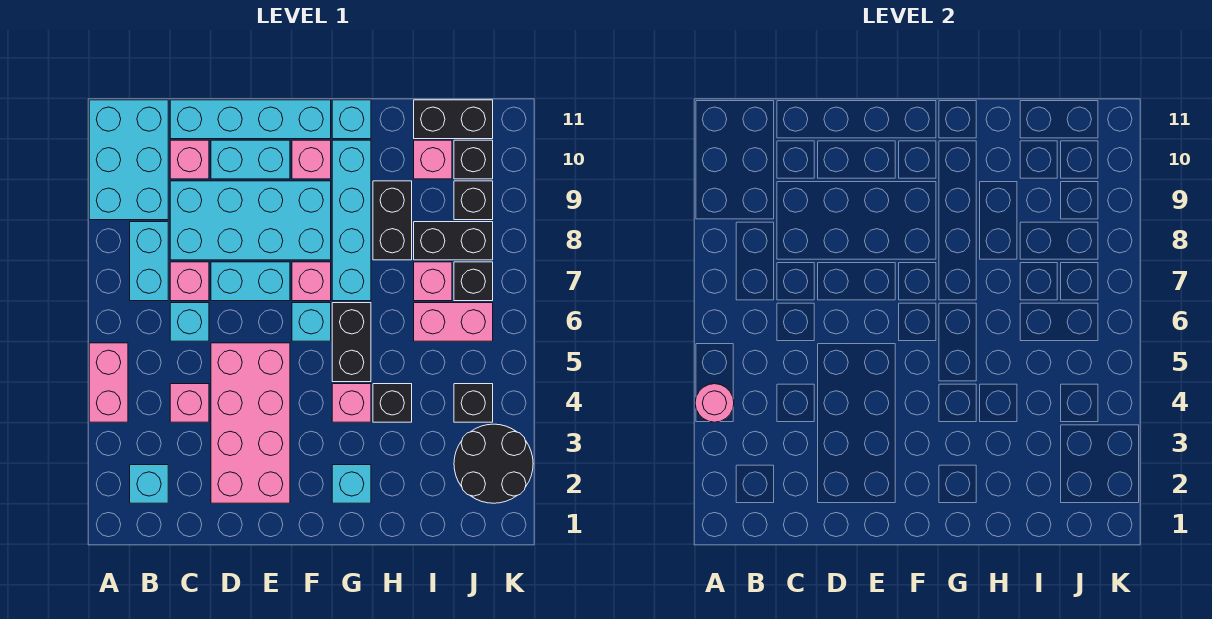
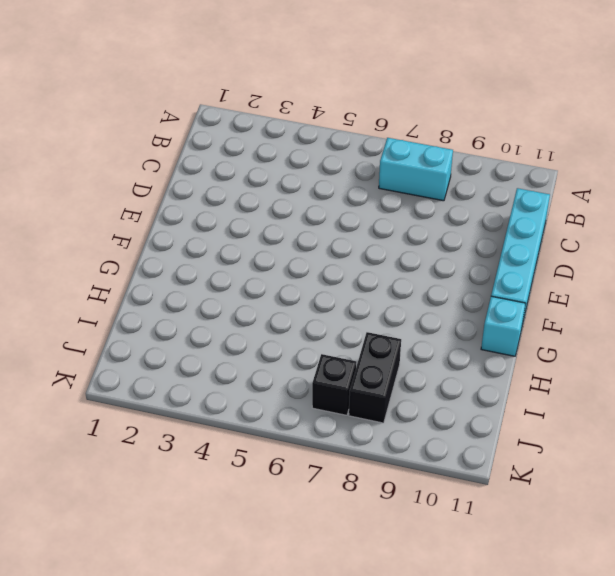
none -> pink brick A4:A5 level 1
none -> cyan brick A9:B11 level 1
none -> cyan brick B2 level 1
none -> pink brick C4 level 1

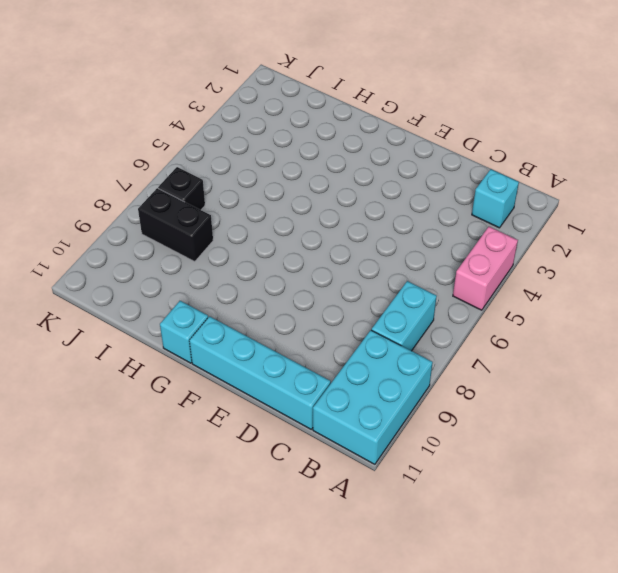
none -> pink brick C4 level 1
none -> cyan brick C6 level 1
none -> pink brick C7 level 1
none -> cyan brick C8:F9 level 1

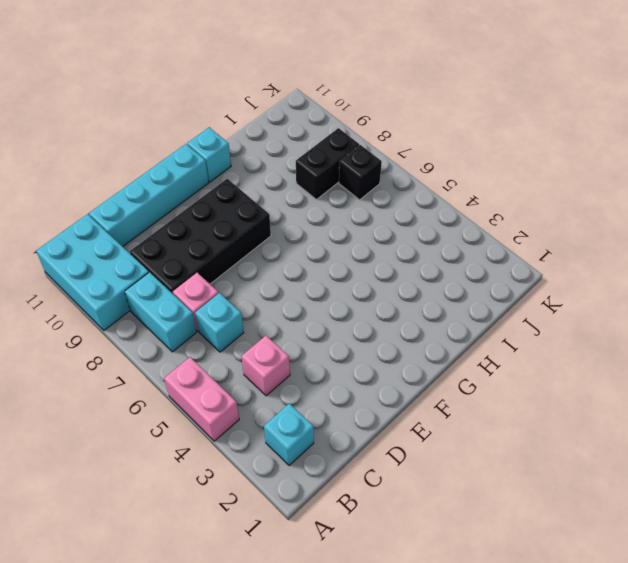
black brick C8:F9 level 1 -> cyan brick C8:F9 level 1
none -> pink brick C10 level 1
none -> pink brick D2:E5 level 1
none -> cyan brick D7:E7 level 1
none -> cyan brick D10:E10 level 1

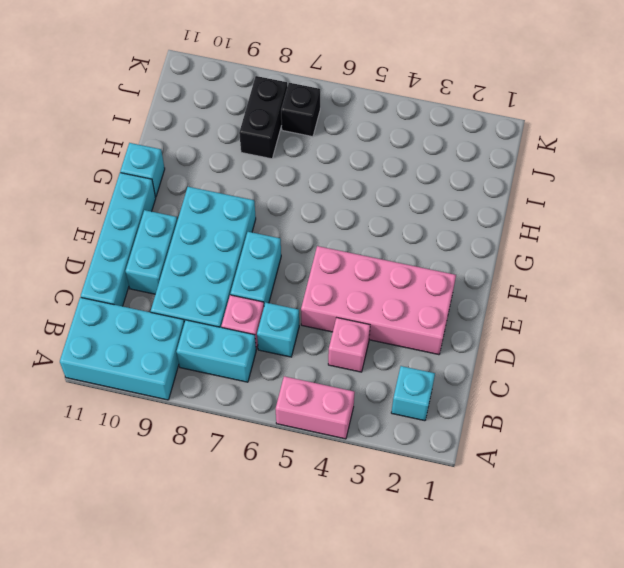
none -> pink brick C10 level 1
none -> cyan brick F6 level 1
none -> pink brick F7 level 1
none -> pink brick F10 level 1

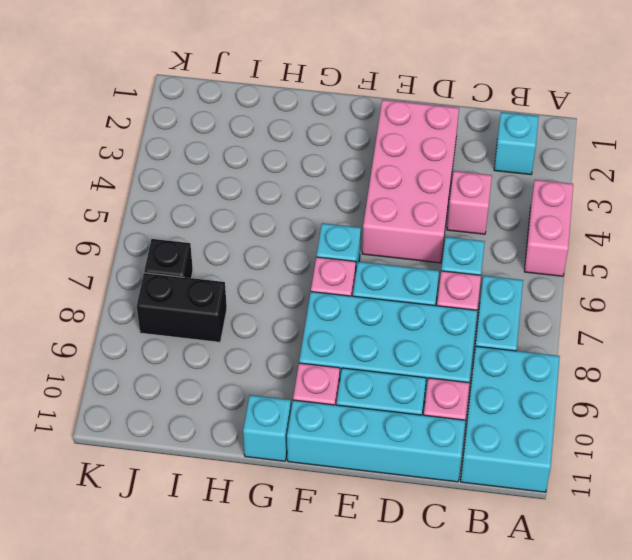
none -> cyan brick G2 level 1
none -> pink brick G4 level 1
none -> black brick G5:G6 level 1
none -> cyan brick G7:G10 level 1

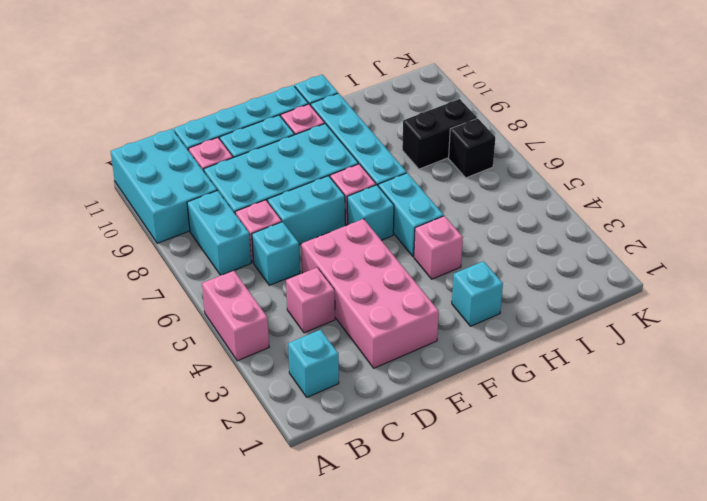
cyan brick G5:G6 level 1 -> black brick G5:G6 level 1
none -> black brick H4 level 1
none -> black brick H8:H9 level 1
none -> pink brick I6:J6 level 1
none -> pink brick I7 level 1

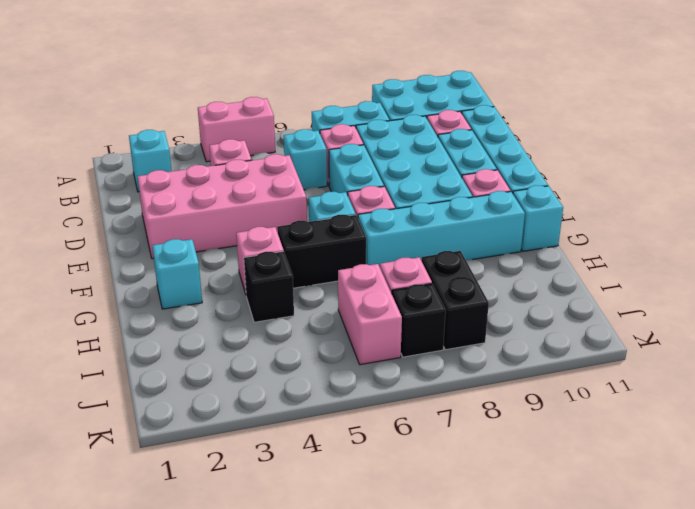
none -> black brick H8:H9 level 1
none -> pink brick I10 level 1
none -> black brick I11:J11 level 1
none -> black round brick J2:K3 level 1

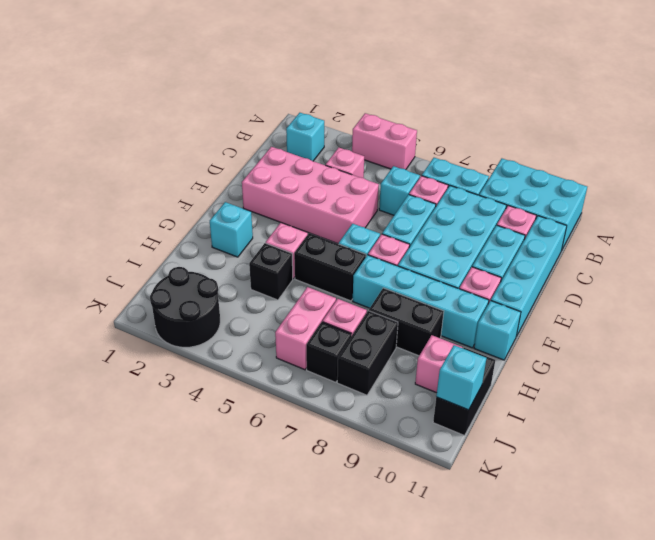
cyan brick J11 level 2 -> none
none -> black brick J4 level 1
none -> black brick J9 level 1
none -> black brick J10 level 1
none -> pink round brick A4 level 2

